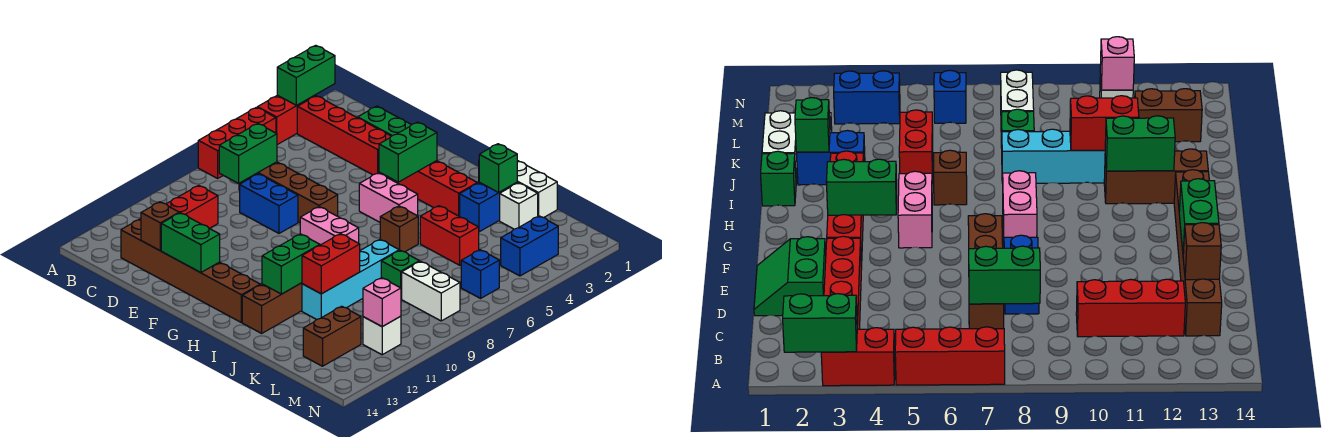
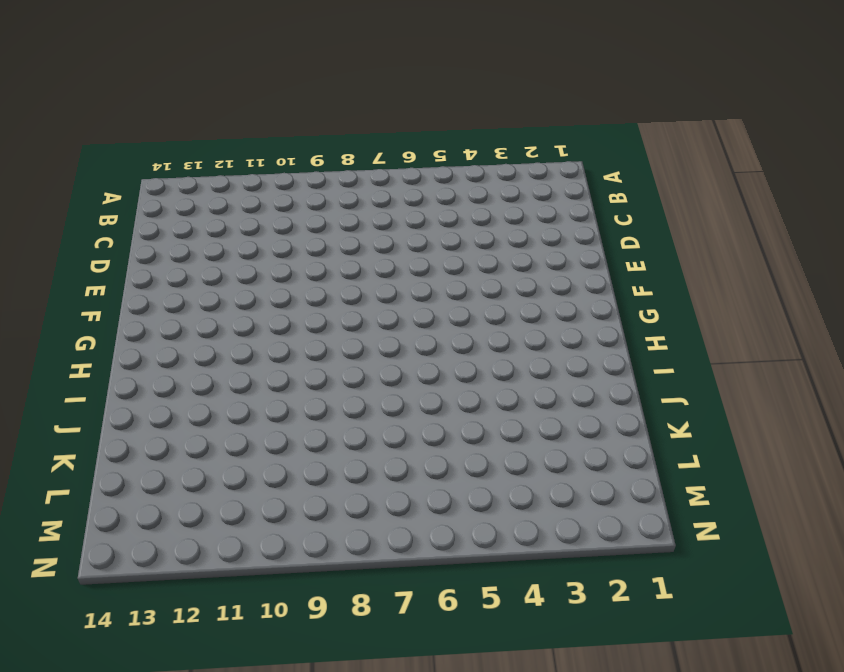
none -> red brick A3:A4 level 1
none -> red brick A5:A7 level 1
none -> red brick B3:E3 level 1
none -> brown brick C7:F7 level 1

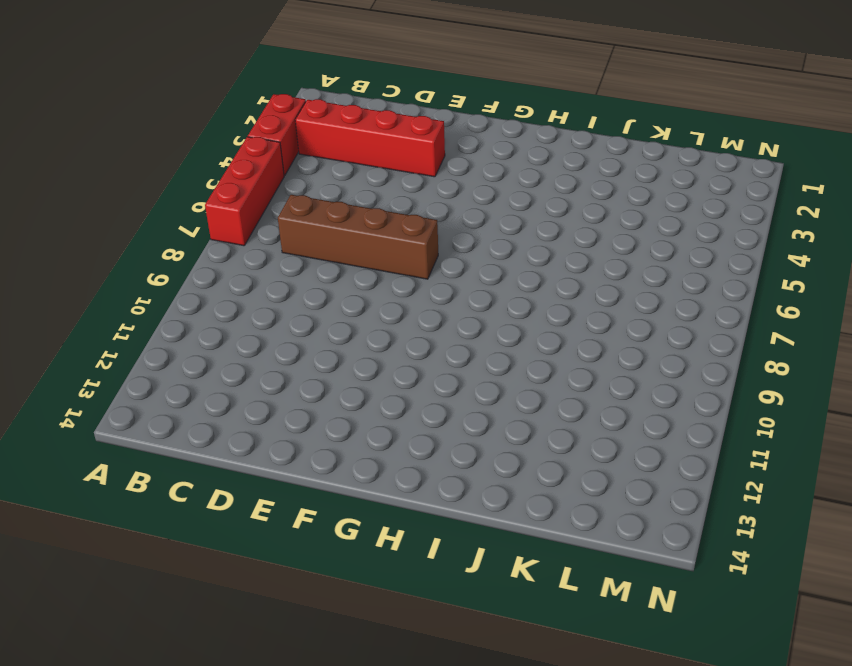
none -> red brick C10:C12 level 1
none -> brown brick C13:H13 level 1
none -> green slope D1:E2 level 1 top 2
none -> blue brick D8:E8 level 1

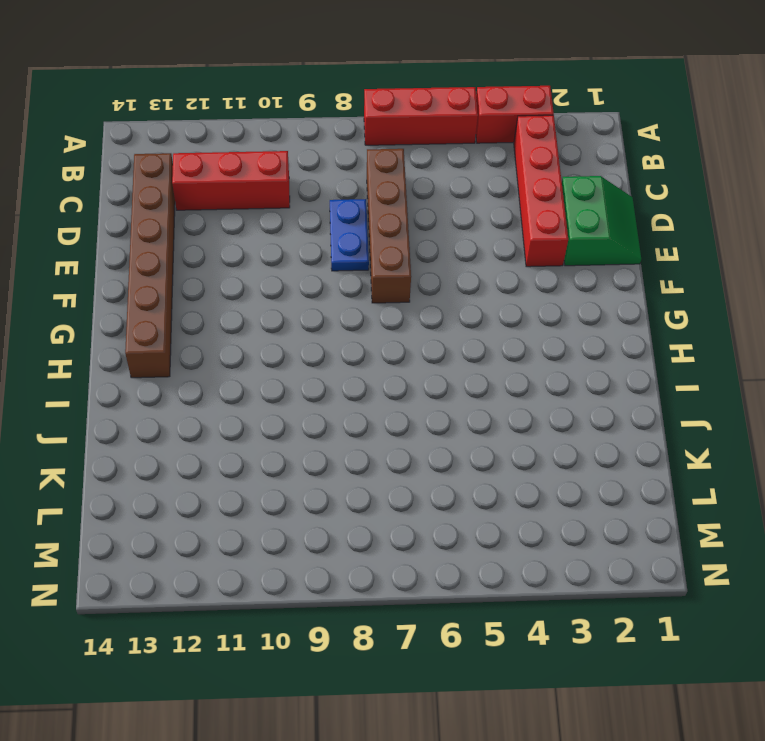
blue plate D8:E8 level 1 -> blue brick D8:E8 level 1
none -> red brick F3:I3 level 1
none -> pink brick G5:H5 level 1
none -> pink brick G8:H8 level 1
none -> green brick I1 level 1

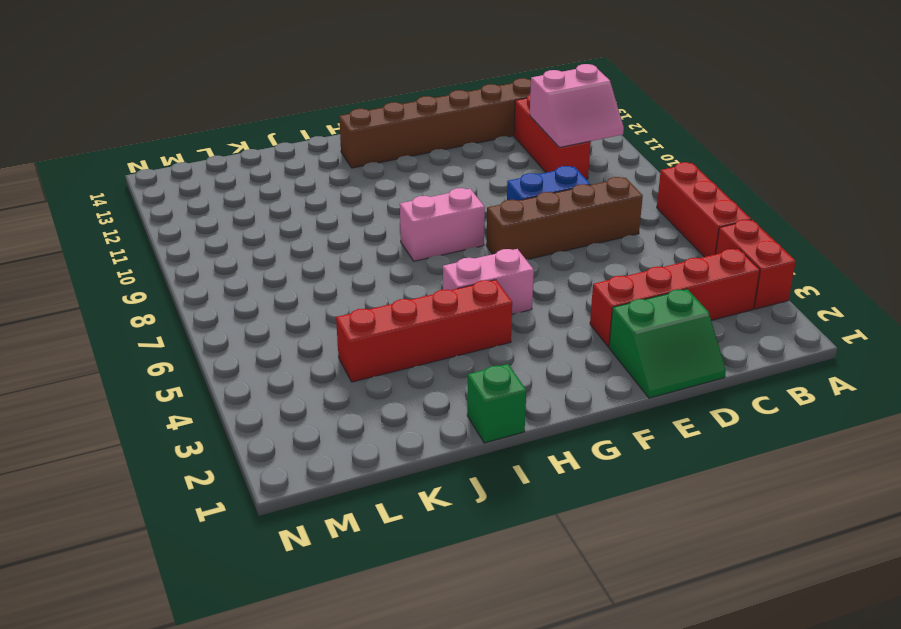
pink slope B10:C11 level 2 top 11 -> none
red brick H4:K4 level 1 -> red brick F3:I3 level 1
none -> brown brick I6 level 1
none -> brown brick I11:I13 level 1
none -> white brick J1:K1 level 1
none -> blue brick J2:J3 level 1

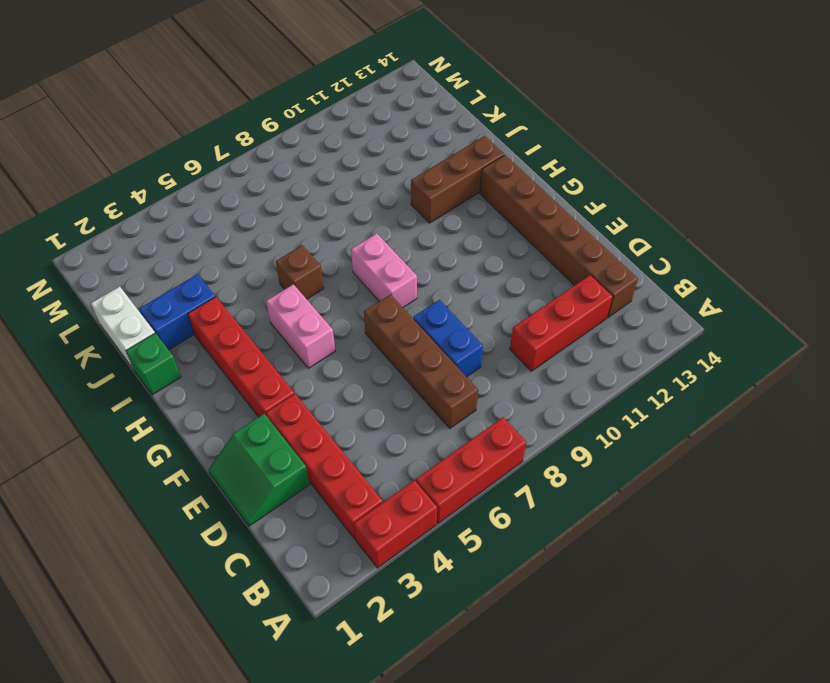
none -> red brick J5:K5 level 1
none -> cyan brick J8:J11 level 1
none -> white brick K2 level 1
none -> green brick K8 level 1

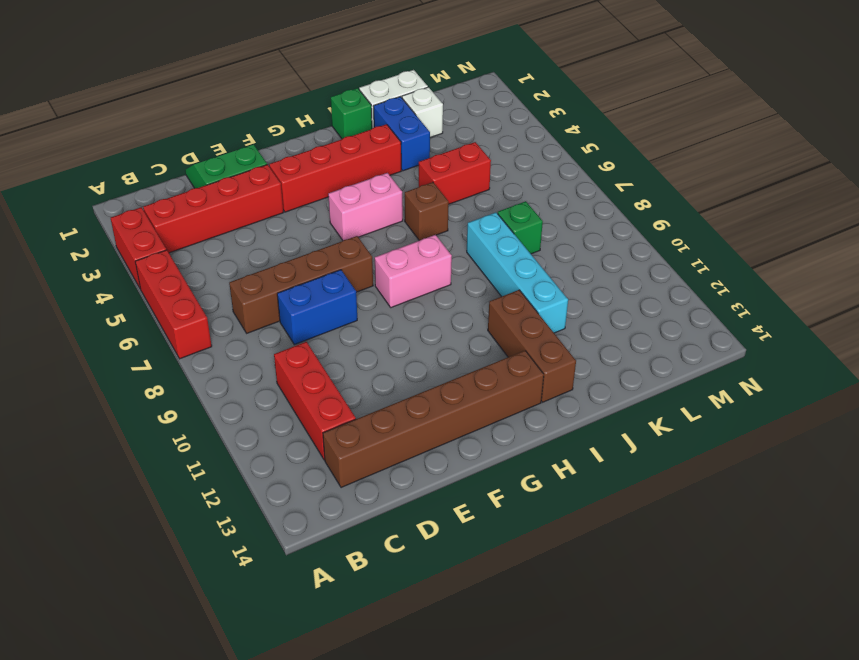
none -> white brick L8:M8 level 1
none -> brown brick L12:L13 level 1
none -> blue brick M3:M4 level 1
none -> blue brick M6 level 1

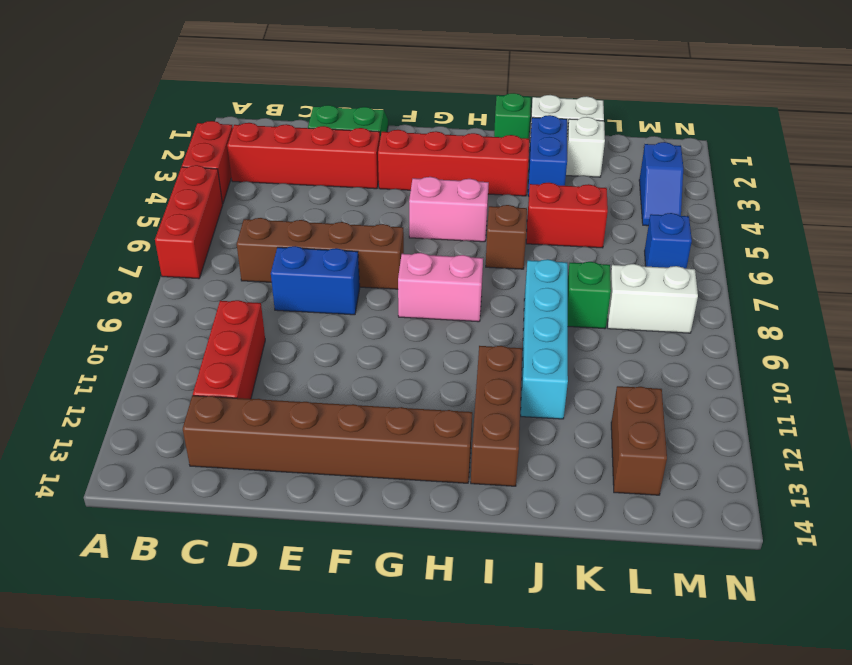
blue slope M3:M4 level 1 top 3 -> blue brick M3:M4 level 1
none -> white brick M11 level 1
none -> green brick A2:A3 level 2
none -> green brick C7:C8 level 2
none -> brown brick D13 level 2

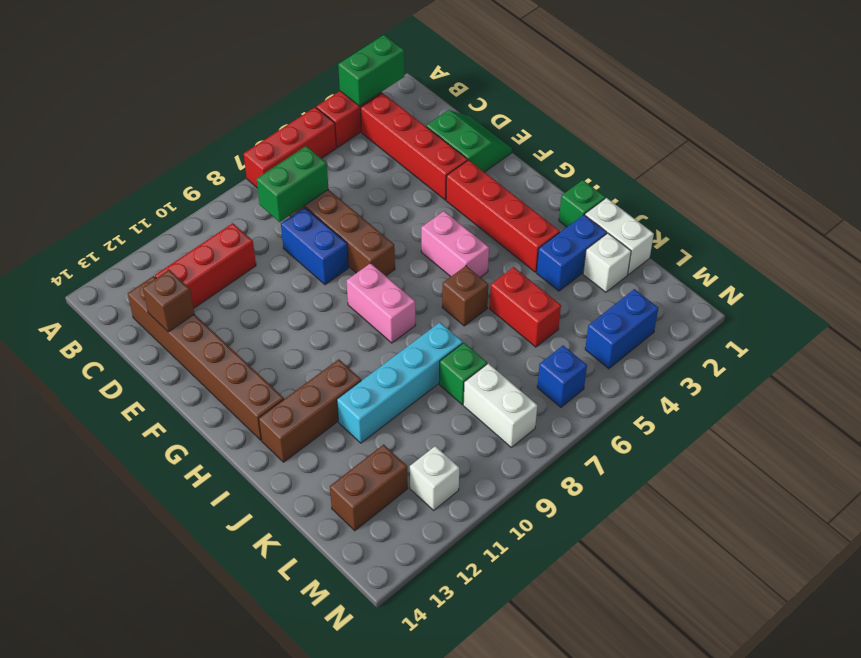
none -> green brick E13:F13 level 2
none -> green brick G3:G4 level 2
none -> green brick I11:I12 level 2
none -> green brick J2 level 2

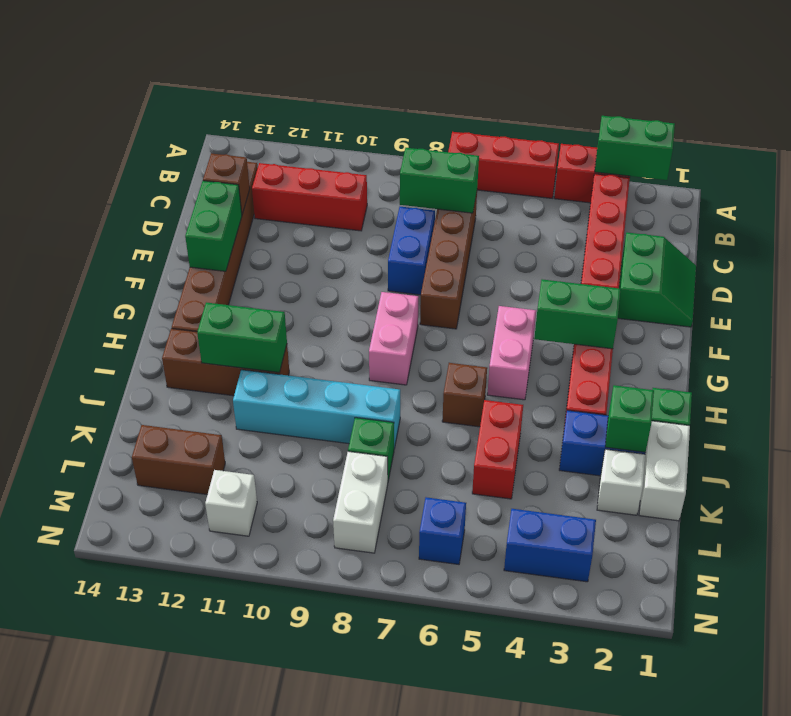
none -> red brick J10:J11 level 2
none -> pink brick M11 level 2

